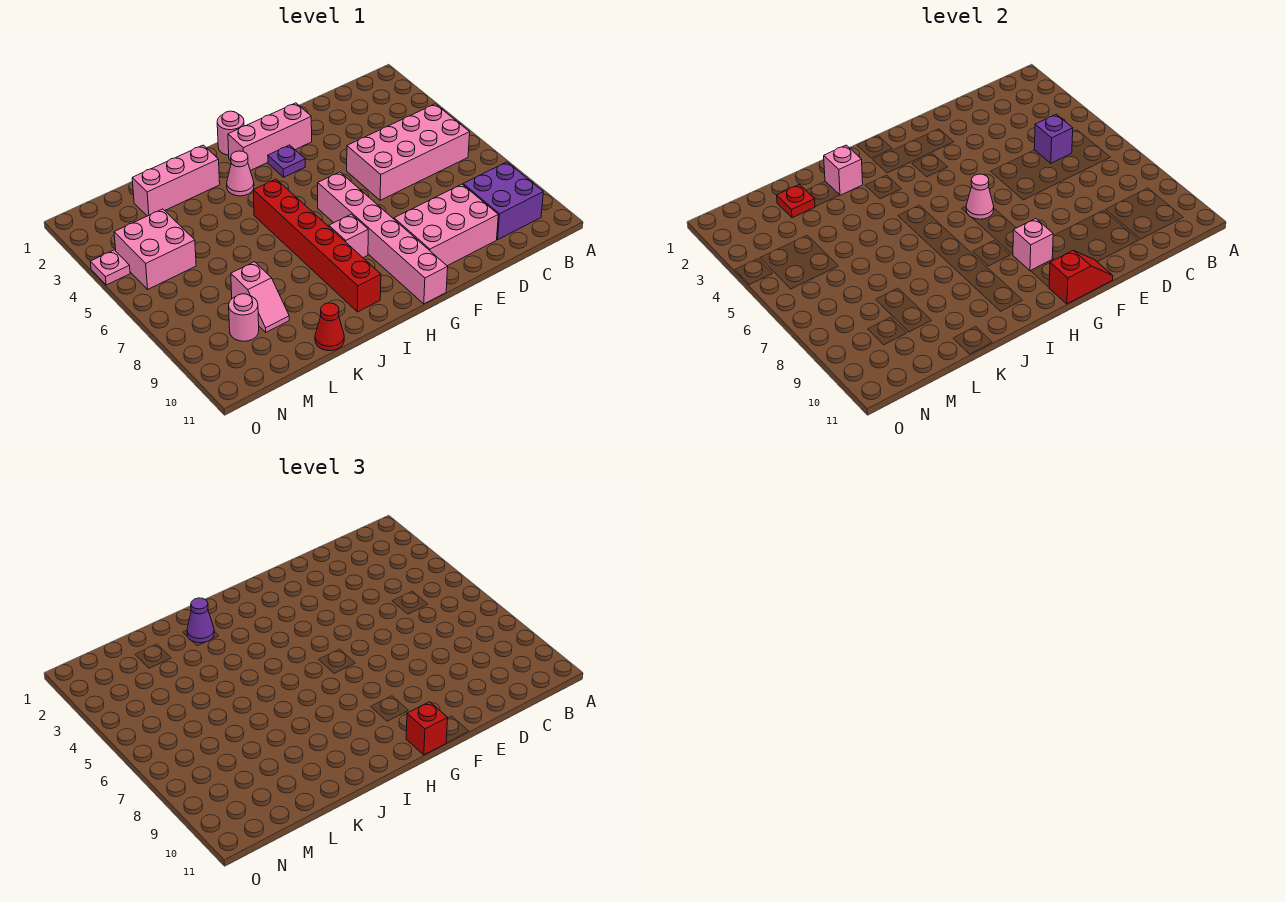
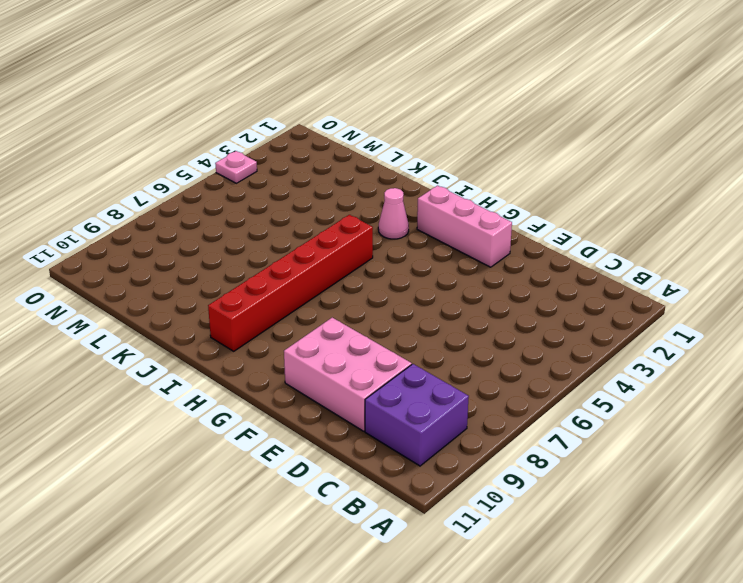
none -> pink brick B5:E6 level 1
none -> purple plate G3 level 1
none -> pink brick G6:G11 level 1

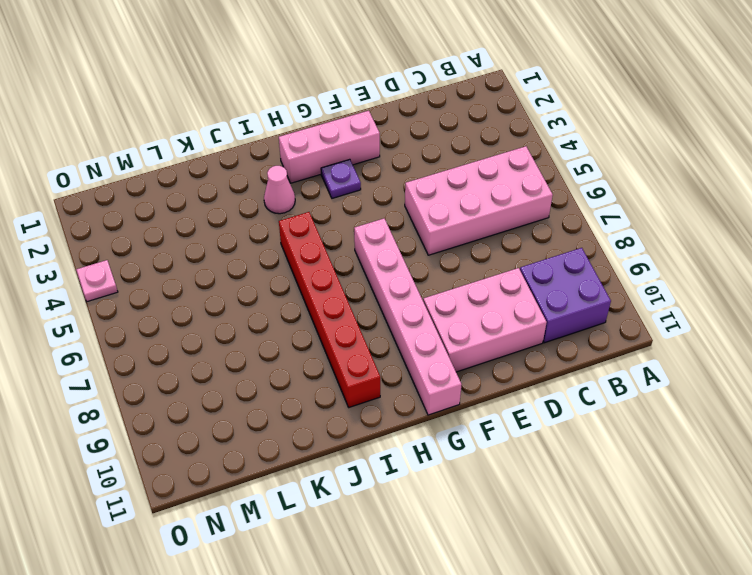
none -> pink round brick H1 level 1
none -> pink brick H8 level 1
none -> pink brick J2:L2 level 1

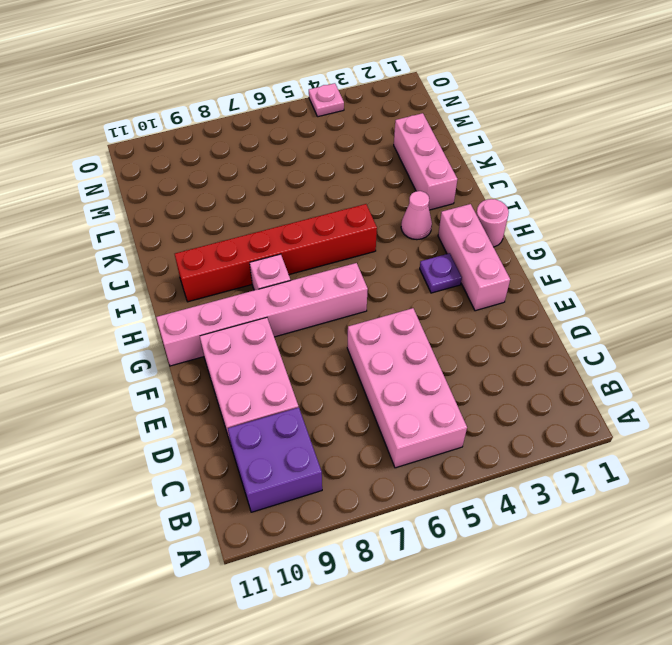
none -> red cone K11 level 1
none -> pink slope L8:L9 level 1 top 8
none -> pink brick M4:N5 level 1

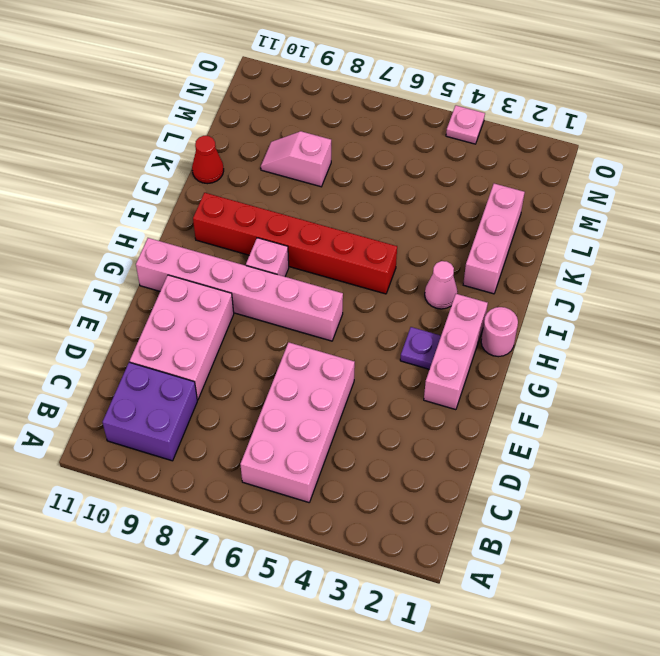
none -> pink brick M4:N5 level 1
none -> pink round brick M9 level 1
none -> purple brick C5 level 2

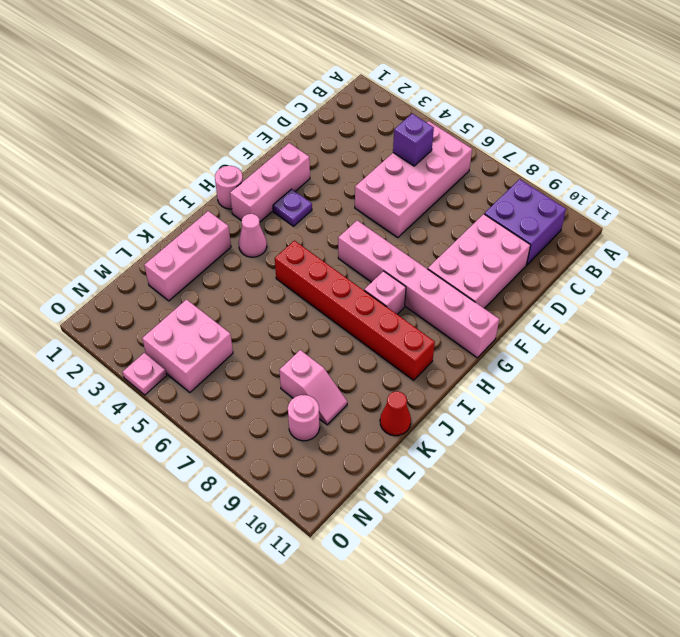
none -> red slope F11:G11 level 2 top G
none -> pink cone G6 level 2
none -> pink brick G9 level 2

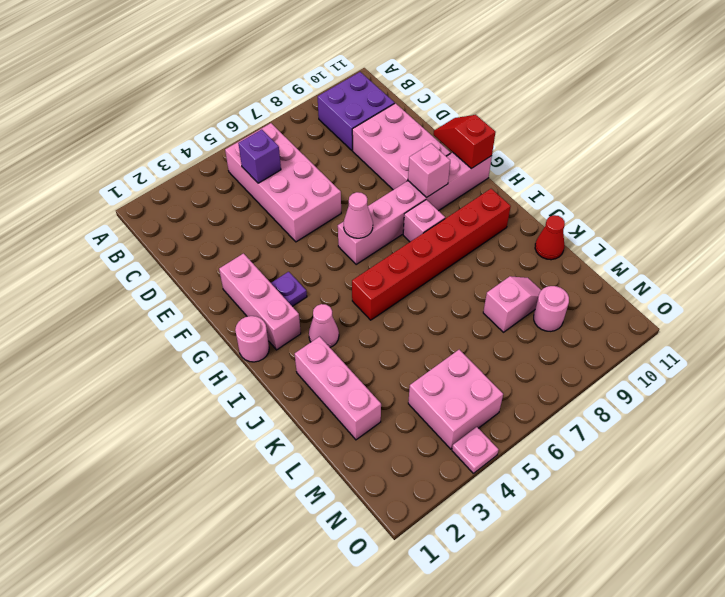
none -> pink brick J2 level 2
none -> red plate L2 level 2
none -> red brick G11 level 3

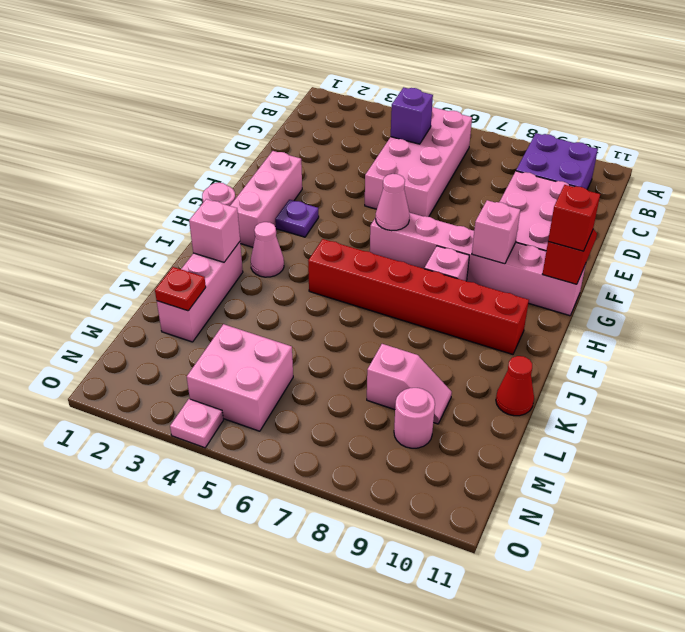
none -> purple cone J2 level 3

